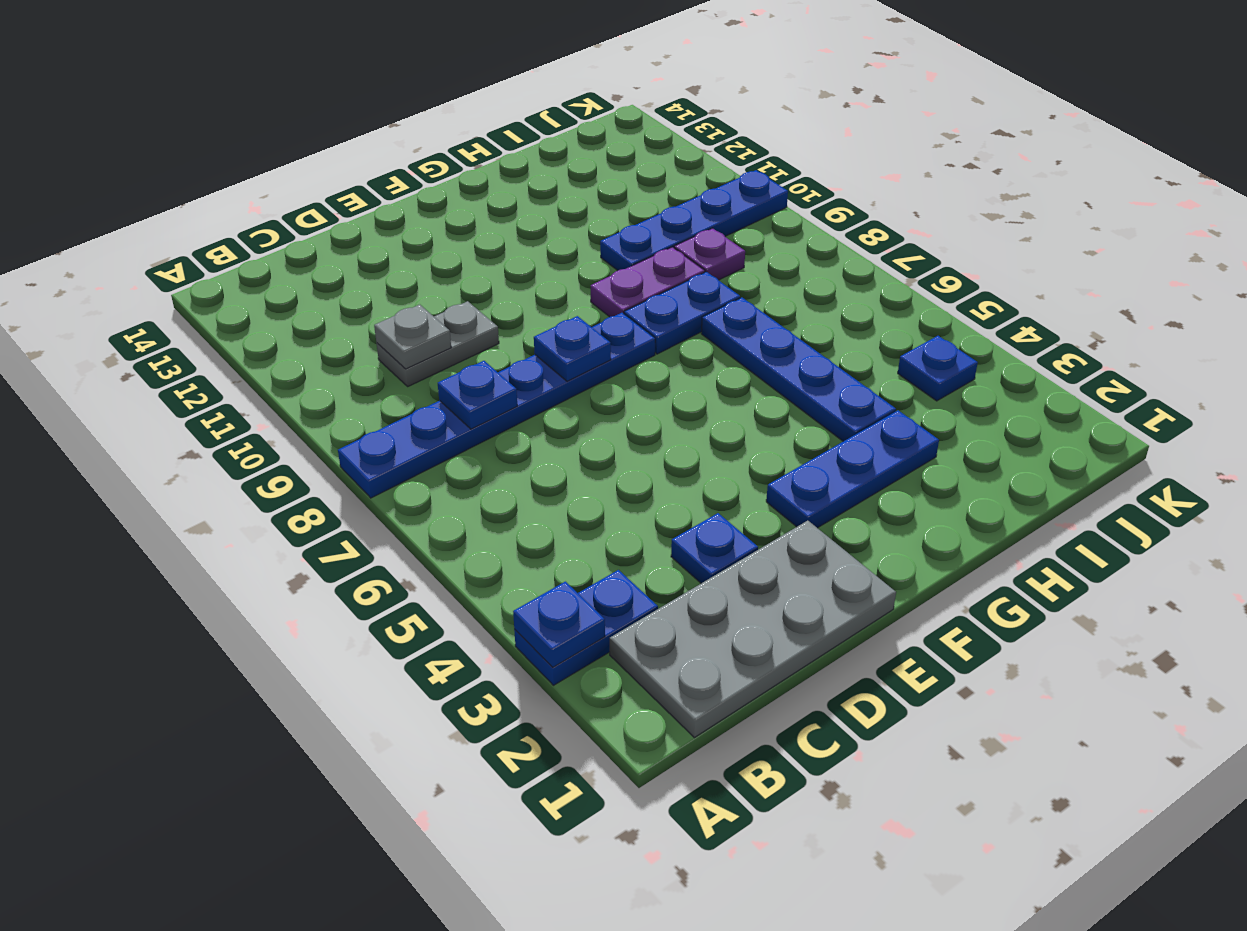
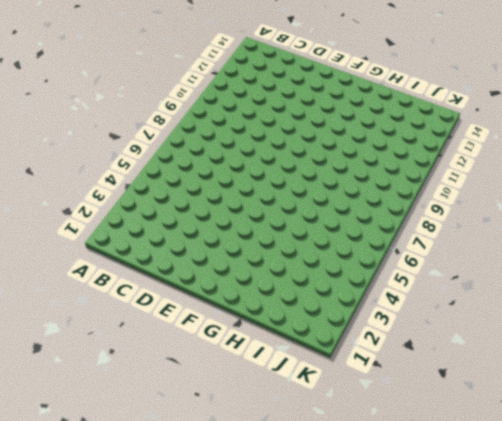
none -> blue plate A3:B3 level 1
none -> blue plate A8:F8 level 1
none -> grey plate B1:E2 level 1

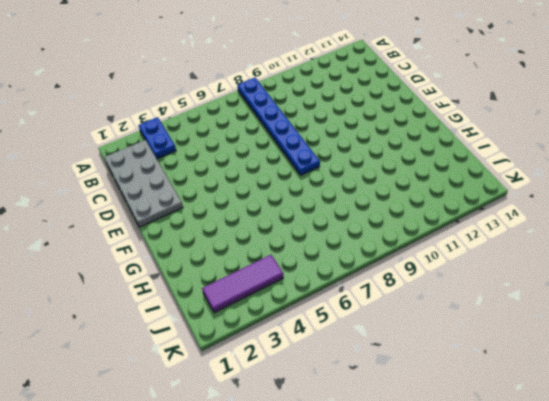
purple tile J2:J4 level 1 -> blue plate J4 level 1
none -> grey plate C10:D10 level 1
none -> blue plate D3 level 1
none -> blue plate F3:H3 level 1

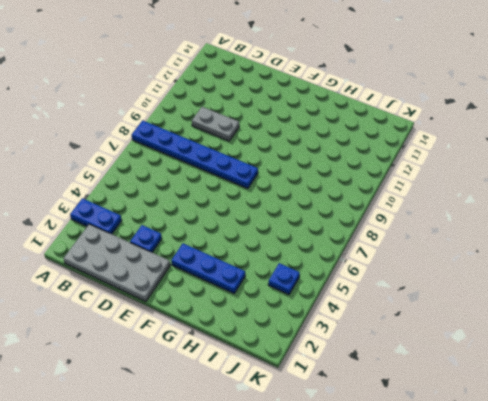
none -> blue plate G8:H8 level 1
none -> purple plate G9:H9 level 1
none -> blue plate H4:H7 level 1

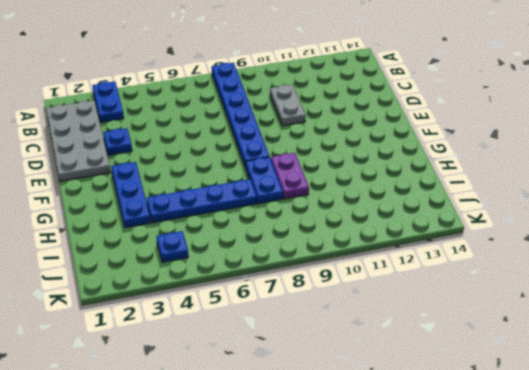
none -> blue plate H10:K10 level 1
none -> purple plate I9 level 1
none -> blue plate A3 level 2

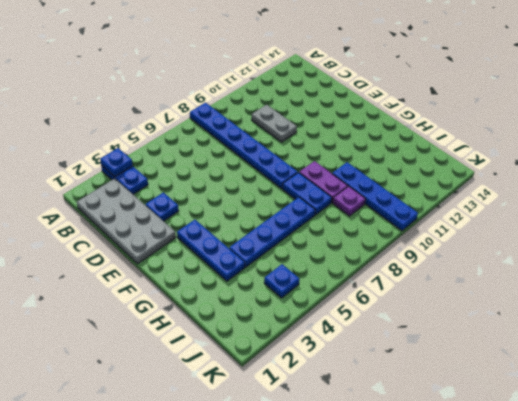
none -> blue plate C8 level 2
none -> grey plate C10 level 2
none -> blue plate E8 level 2

